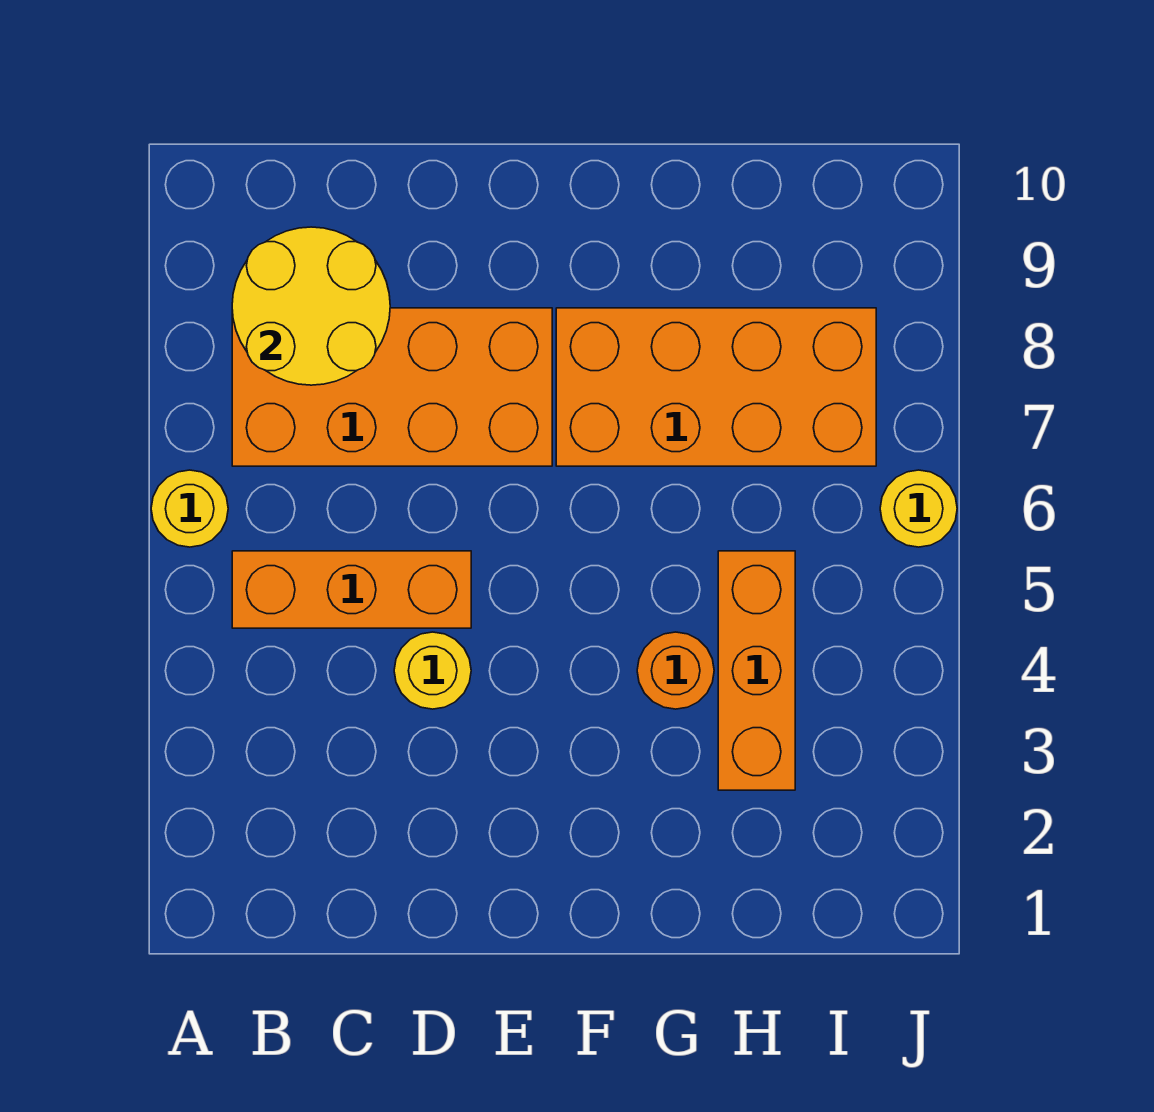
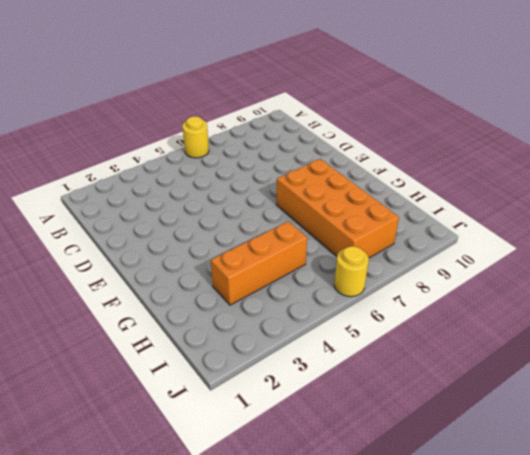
none -> orange brick B5:D5 level 1
none -> orange brick B7:E8 level 1

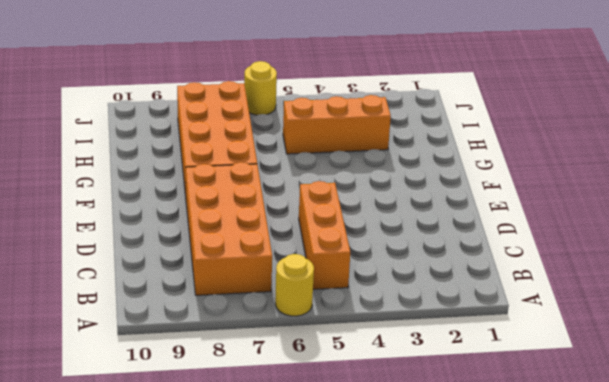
none -> yellow round brick D4 level 1
none -> orange round brick G4 level 1

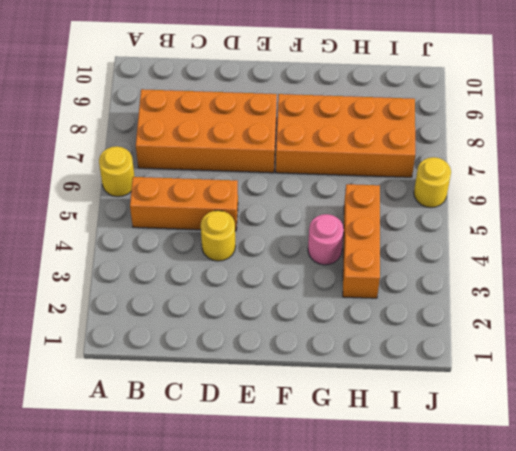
pink round brick G4 level 1 -> orange round brick G4 level 1
none -> yellow round brick B8:C9 level 2

